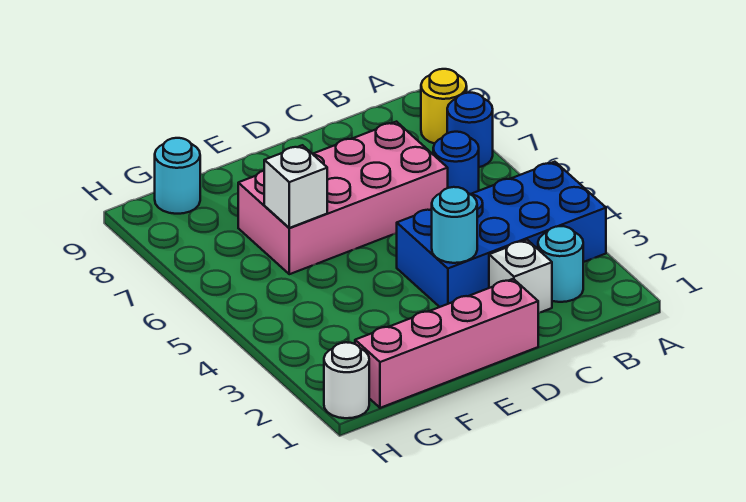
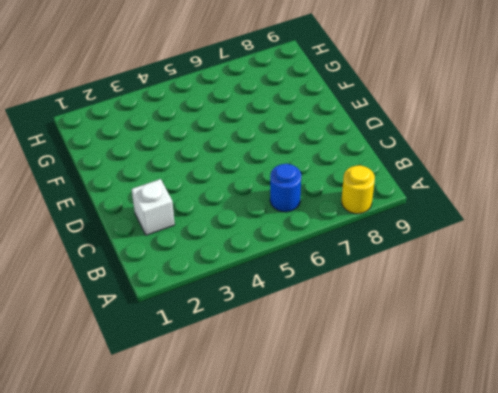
none -> blue brick A3:D4 level 1
none -> blue round brick A7 level 1
none -> cyan round brick B2 level 1

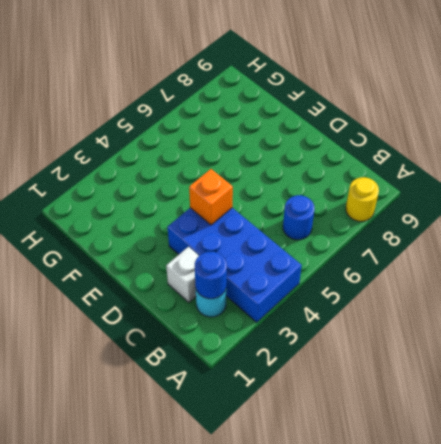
blue round brick B2 level 2 -> blue round brick A7 level 1
orange brick D4 level 2 -> none
none -> pink brick C6:F7 level 1
none -> pink brick D1:G1 level 1
none -> cyan round brick G9 level 1

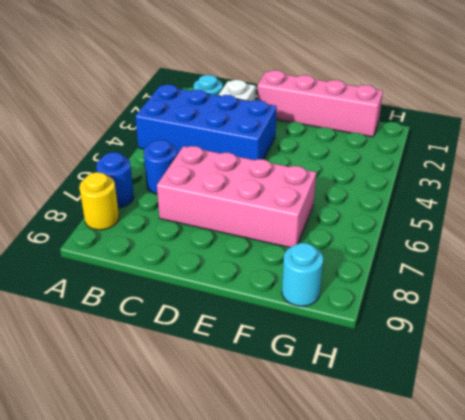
none -> white round brick H1 level 1
none -> cyan round brick D3 level 2
none -> white brick F6 level 2

